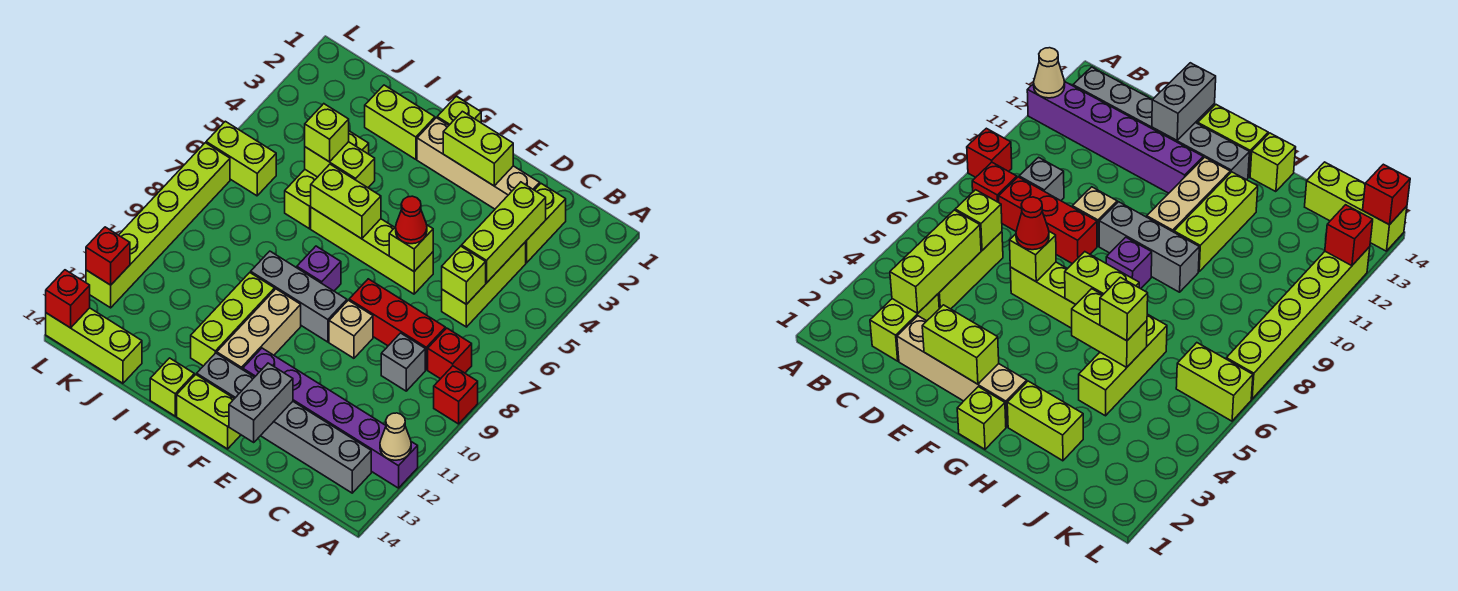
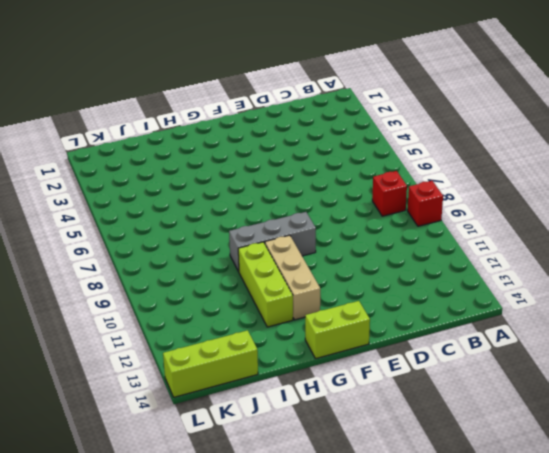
none -> purple brick A12:F12 level 1
none -> grey brick B13:G13 level 1
none -> lime brick C2:C3 level 1
none -> lime brick C4:C6 level 1

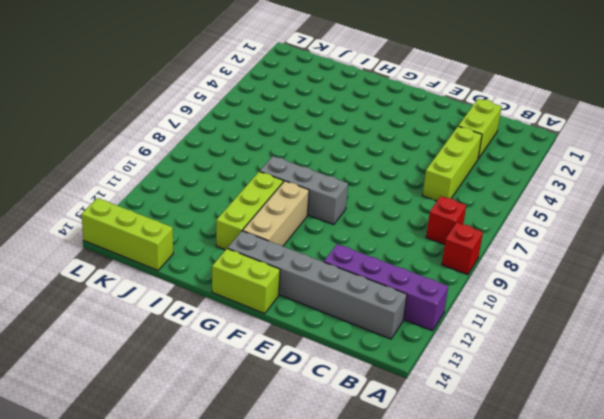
purple brick A12:D12 level 1 -> purple brick A12:F12 level 1
none -> red brick C8:E8 level 1
none -> grey brick C9 level 1
none -> tan brick D2:G2 level 1
none -> lime brick E6:H6 level 1

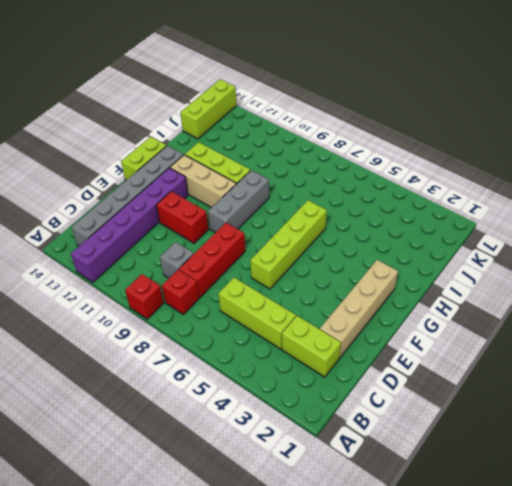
red brick E10:E11 level 1 -> none
none -> tan brick E9 level 1
none -> lime brick G1 level 1
none -> purple brick G8 level 1
none -> lime brick H2:I2 level 1

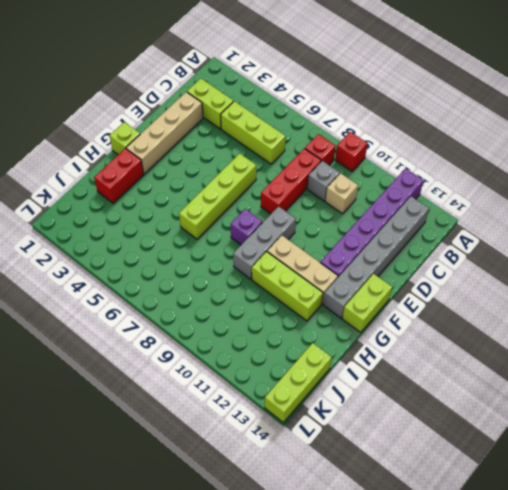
tan brick C10 level 1 -> tan brick E9 level 1
red brick H2:I2 level 1 -> lime brick H2:I2 level 1
none -> lime brick H14 level 1
none -> lime brick I4:I6 level 1
none -> lime brick K6:L6 level 1
none -> lime brick L7:L12 level 1

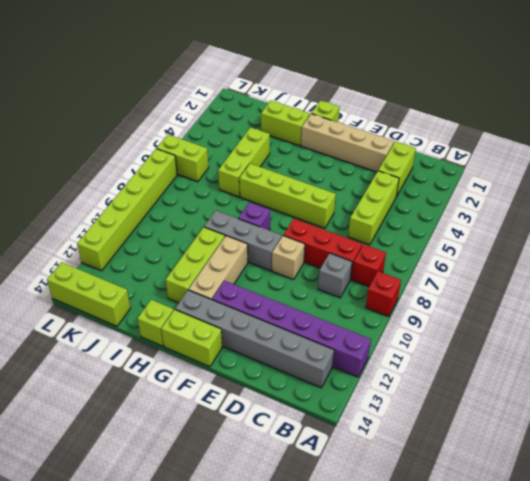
none -> tan cone A12 level 2
none -> lime brick C3:C5 level 2
none -> lime brick C6 level 2
none -> lime brick E2:F2 level 2

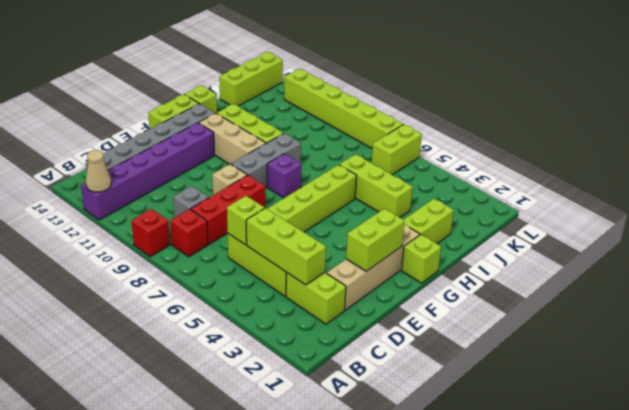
none -> lime brick E6 level 2
none -> grey brick E13:E14 level 2
none -> lime brick G6:H6 level 2
none -> lime brick H5:I5 level 2

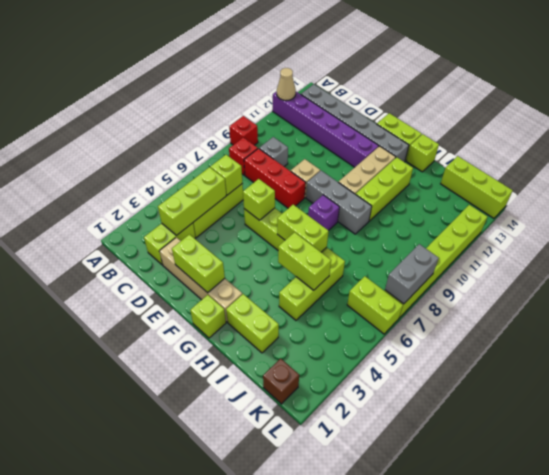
brown brick K1 level 1 -> none
grey brick L7:L8 level 2 -> grey brick E13:E14 level 2
none -> red brick L12 level 2
none -> red brick L14 level 2
none -> red cone E6 level 3
none -> lime brick I5 level 3

